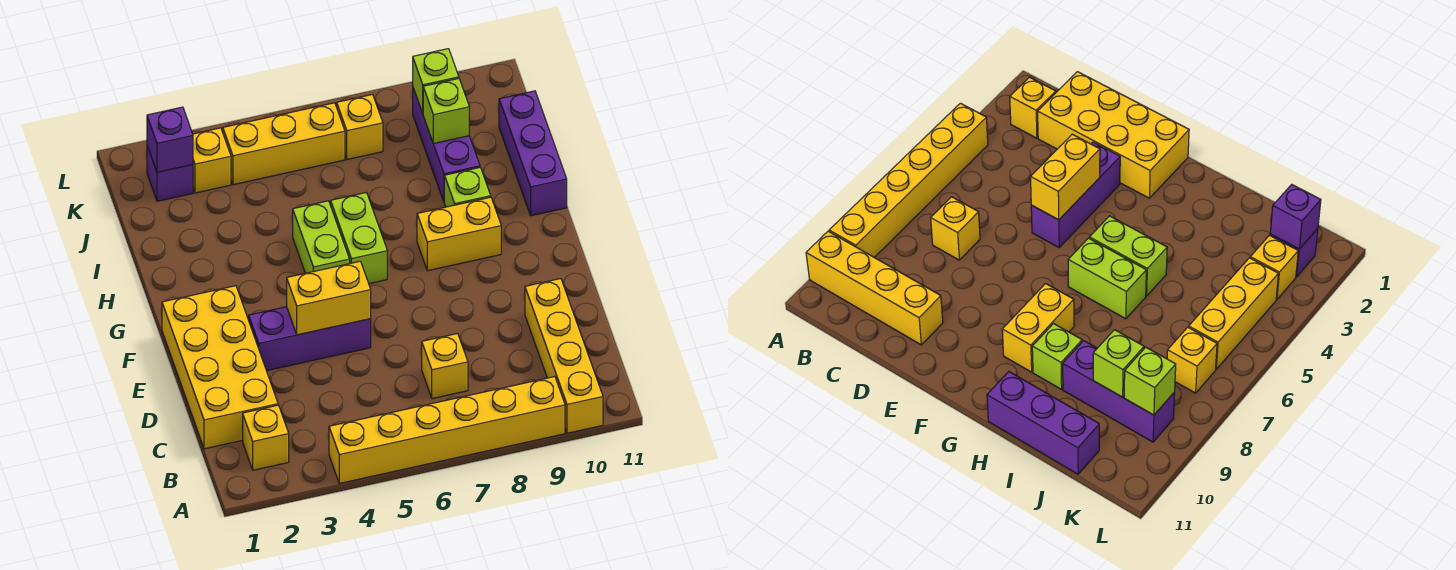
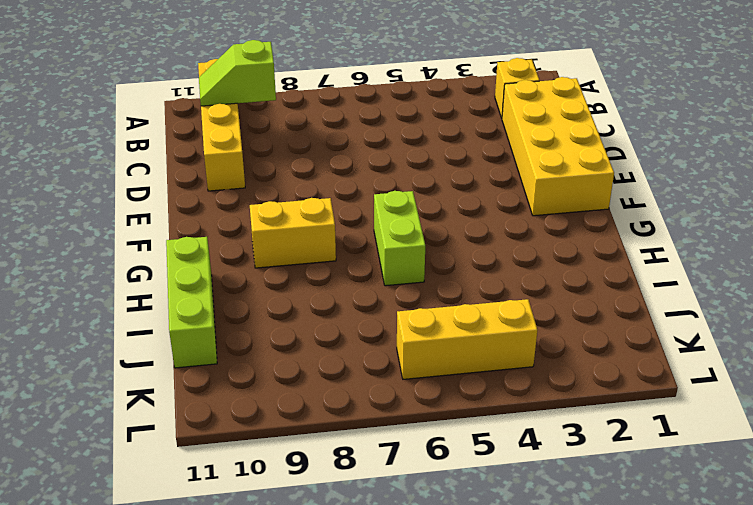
lime slope B9:B10 level 2 top 9 -> none
lime brick H11:J11 level 1 -> purple brick H11:J11 level 1
none -> yellow brick A4:A9 level 1
none -> yellow brick C7 level 1
none -> purple brick E3:E5 level 1

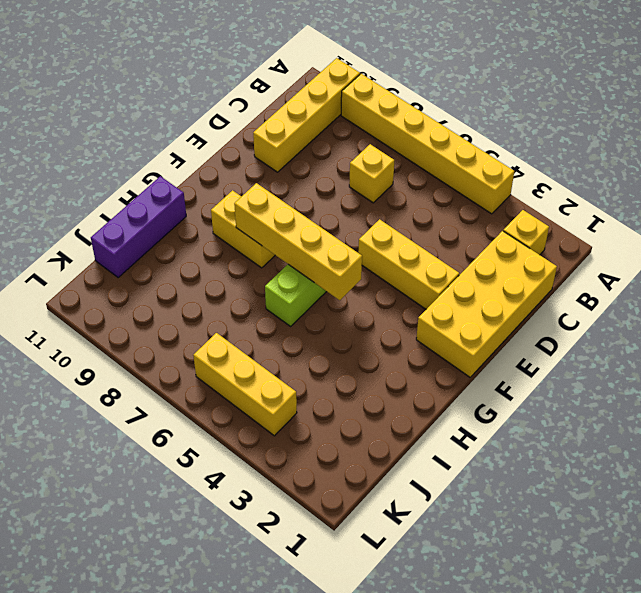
yellow brick E3:E5 level 1 -> purple brick E3:E5 level 1
yellow brick G5:G8 level 2 -> none
none -> lime brick G5:H5 level 1
none -> lime brick H9 level 1
none -> purple brick I9:K9 level 1

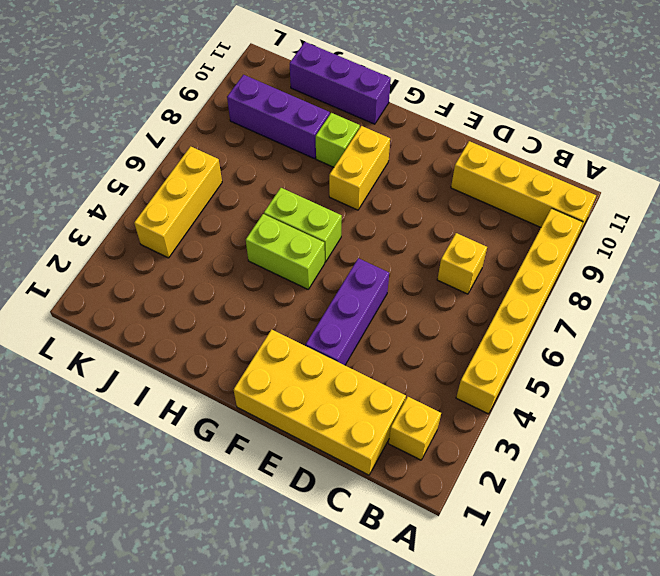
none -> purple brick K2 level 1
none -> yellow brick K3 level 1
none -> yellow brick K7 level 1

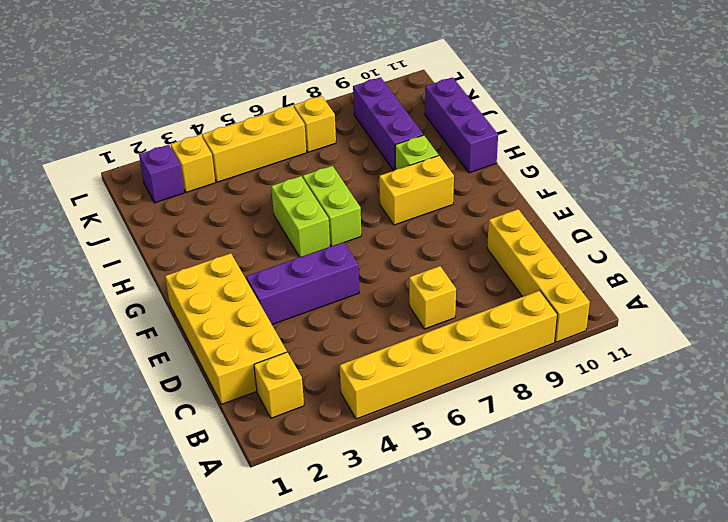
none -> yellow brick E4:E5 level 2
none -> lime brick J9 level 2
none -> purple brick K2 level 2

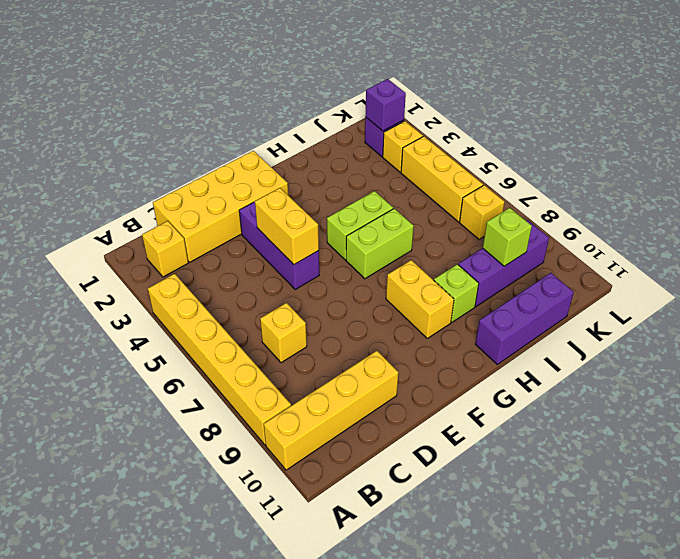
none -> lime brick K9 level 2

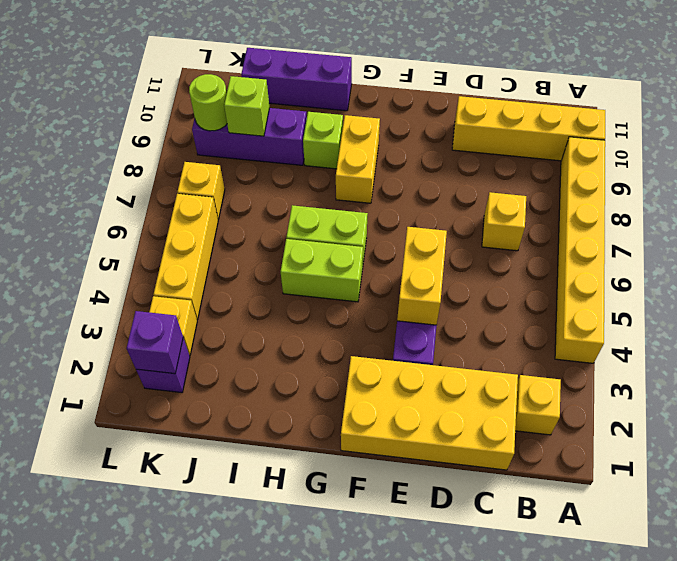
lime round brick K9 level 2 -> lime brick K9 level 2

